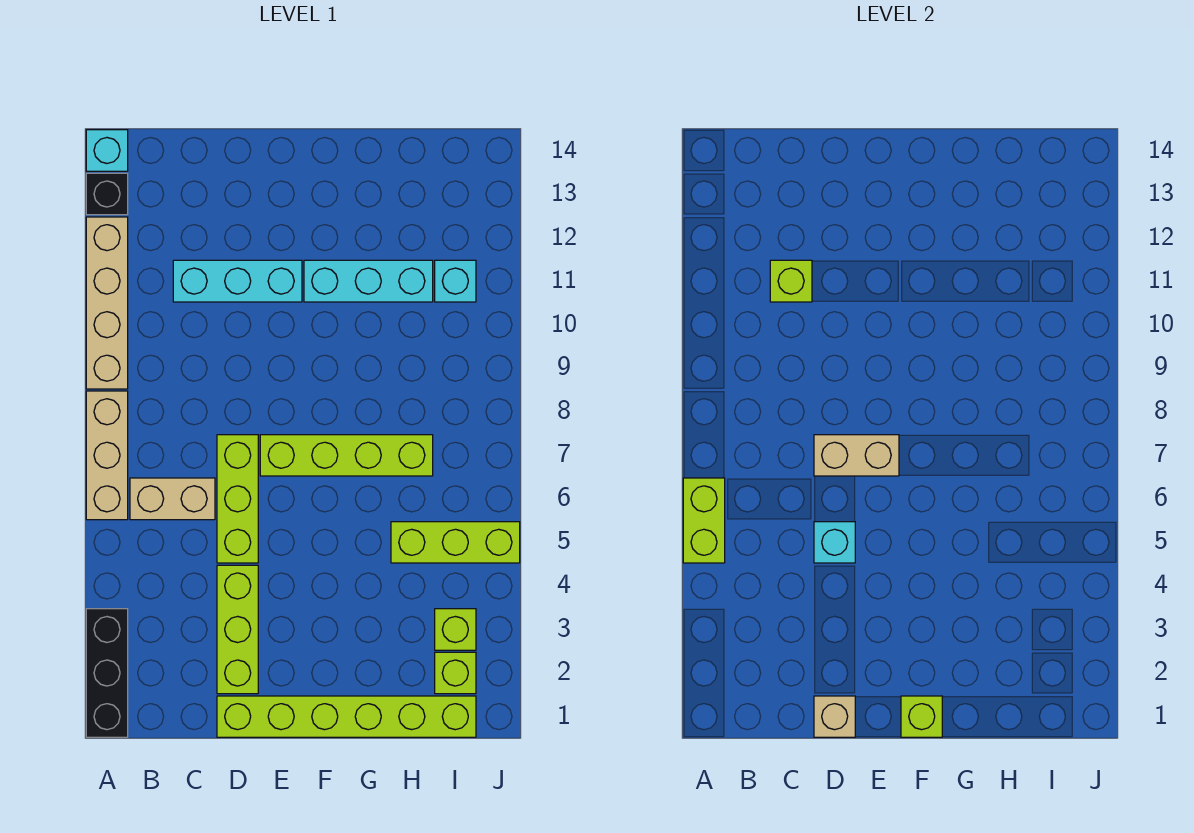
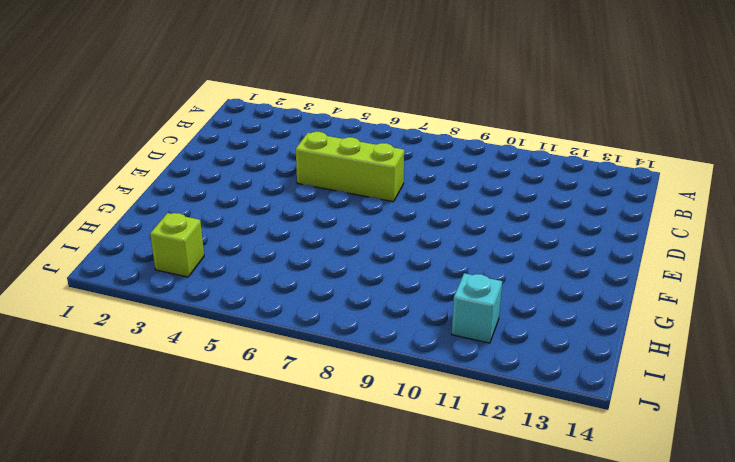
none -> black brick A1:A3 level 1
none -> tan brick A6:A8 level 1
none -> tan brick A9:A12 level 1

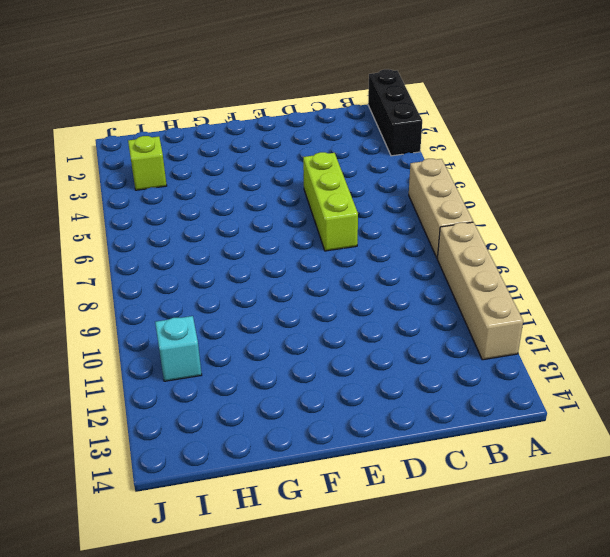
none -> black brick A13 level 1
none -> cyan brick A14 level 1
none -> tan brick B6:C6 level 1

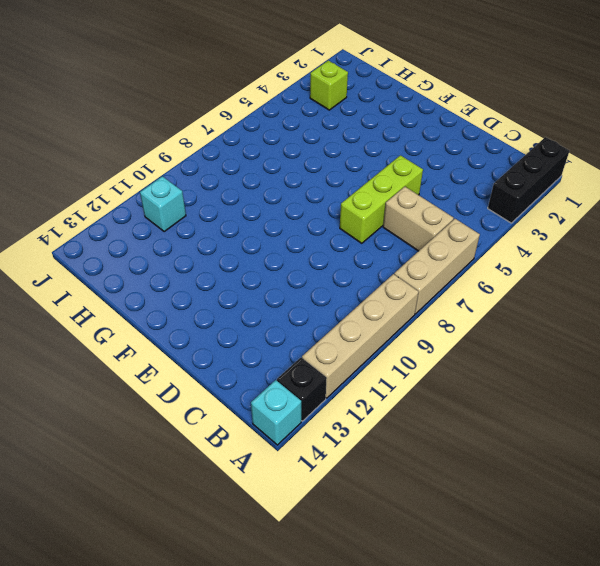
none -> cyan brick C11:E11 level 1
none -> lime brick D1:I1 level 1
none -> lime brick D2:D4 level 1

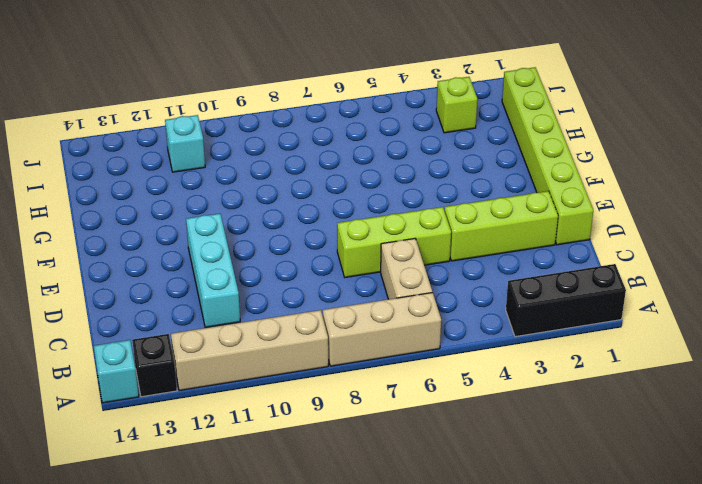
none -> lime brick E7:H7 level 1
none -> cyan brick F11:H11 level 1
none -> lime brick H5:J5 level 1

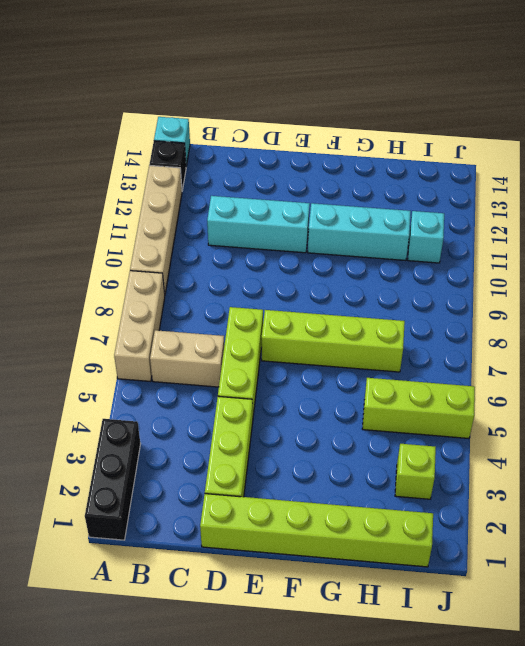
none -> lime brick I2 level 1
none -> lime brick A5:A6 level 2
none -> lime brick C11 level 2

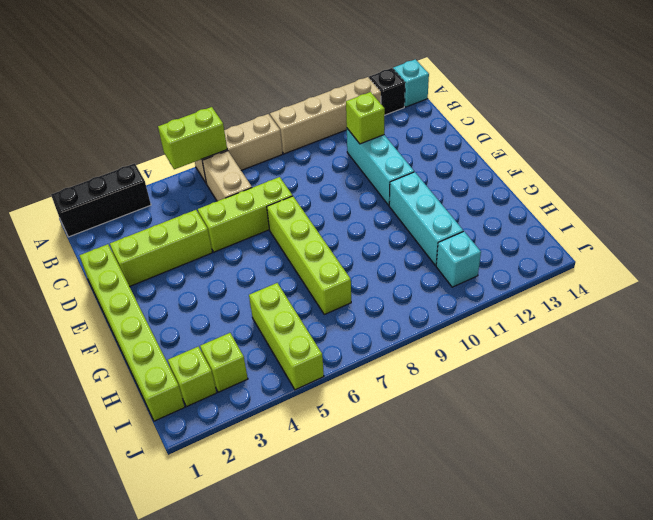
none -> tan brick D1 level 2
none -> cyan brick D5 level 2
none -> tan brick D7:E7 level 2

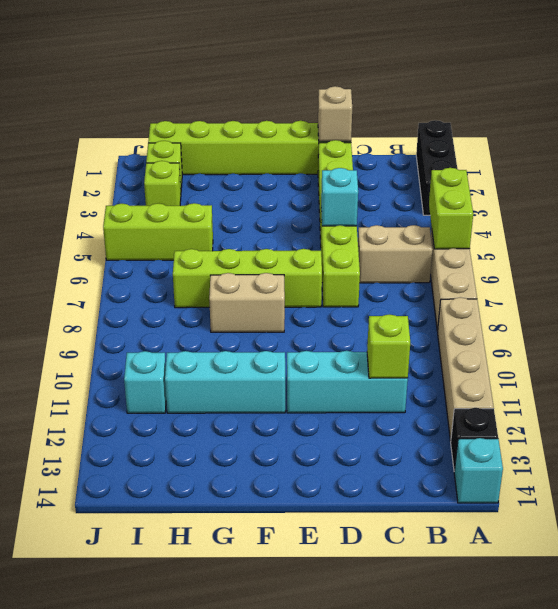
tan brick F8:G8 level 1 -> tan brick D7:E7 level 2
none -> lime brick F1 level 2

